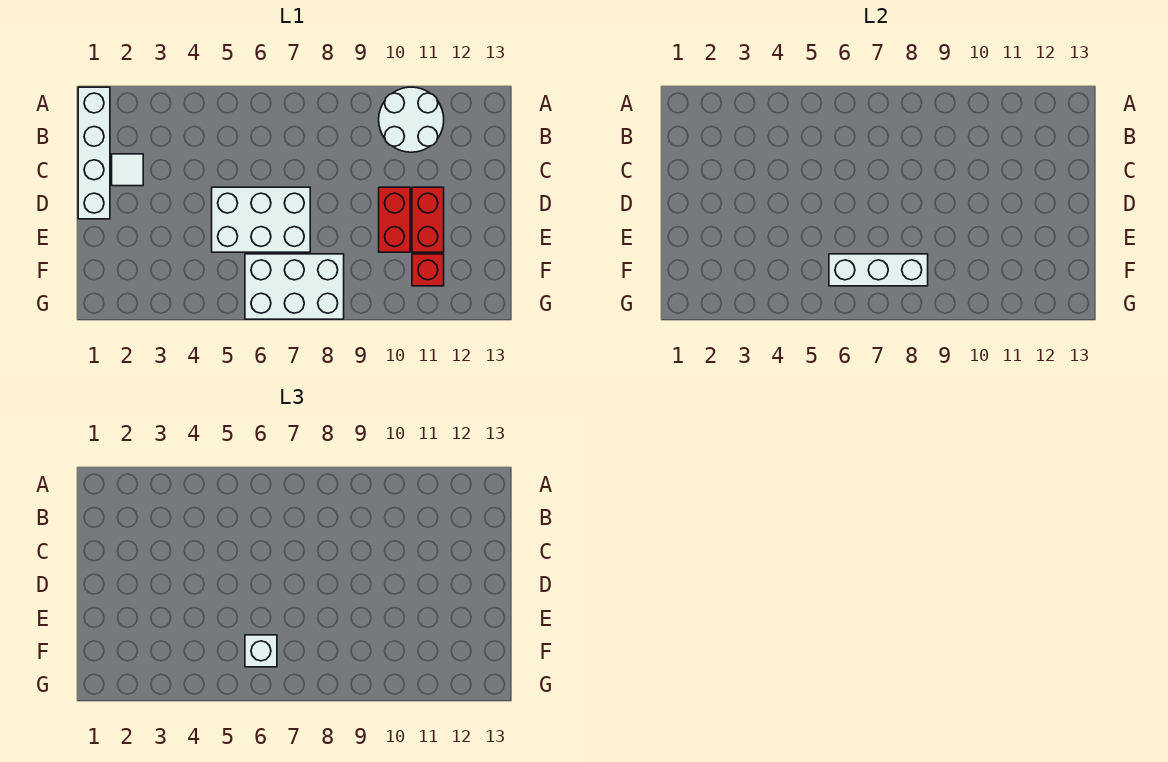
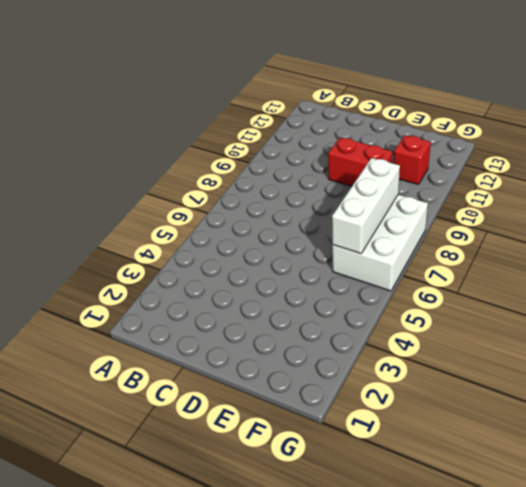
none -> white brick A1:D1 level 1
none -> white round brick A10:B11 level 1

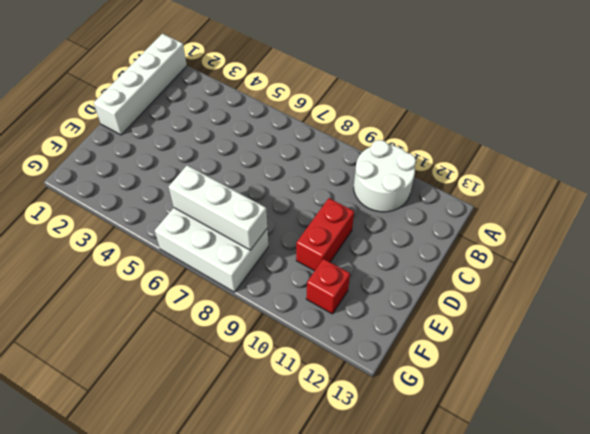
none -> white tile C2 level 1
none -> white brick D5:E7 level 1

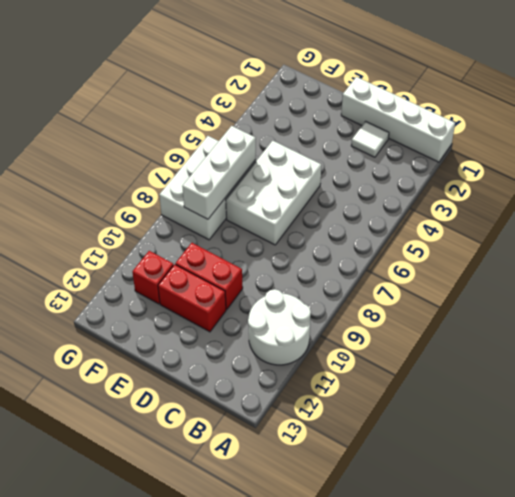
none -> white brick F6 level 3

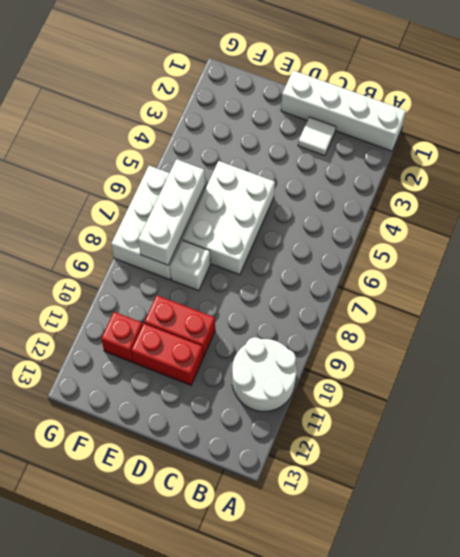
white brick E8 level 1 -> white brick F6 level 3

